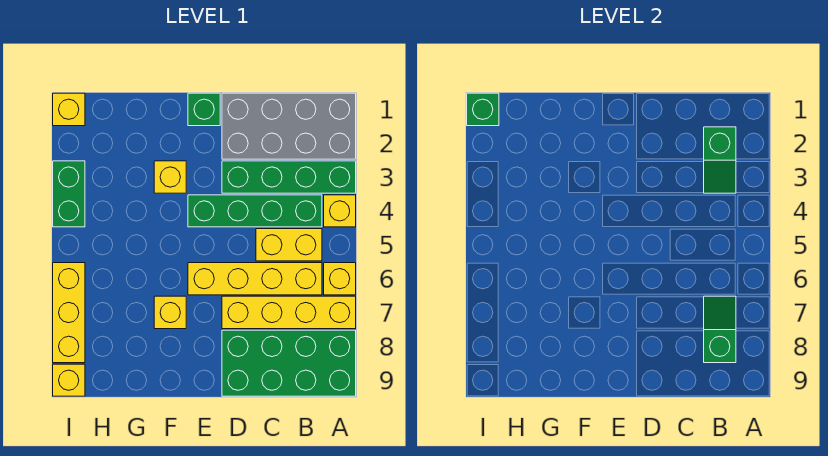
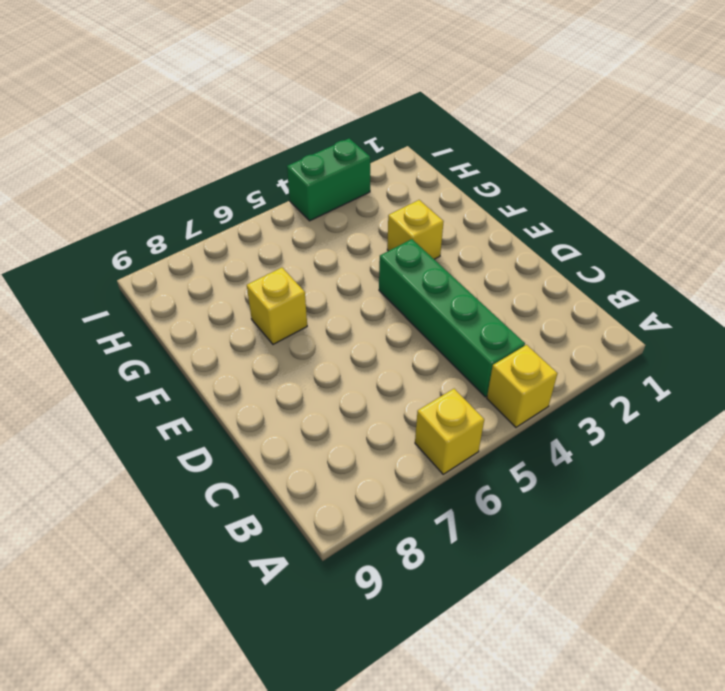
none -> grey brick A1:D2 level 1
none -> green brick A3:D3 level 1
none -> yellow brick A7:D7 level 1

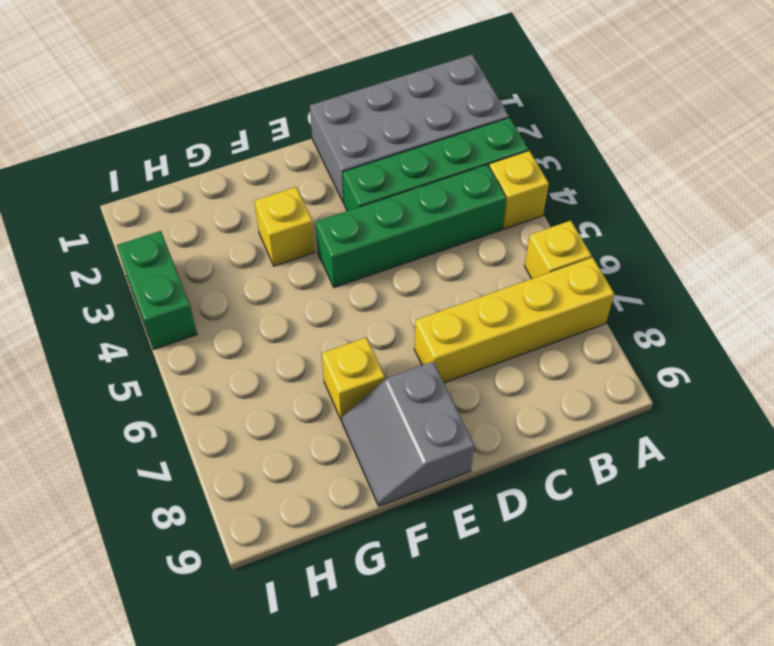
grey slope E8:F9 level 1 top E -> none
none -> green brick A8:D9 level 1
none -> yellow brick B5:C5 level 1
none -> yellow brick B6:E6 level 1

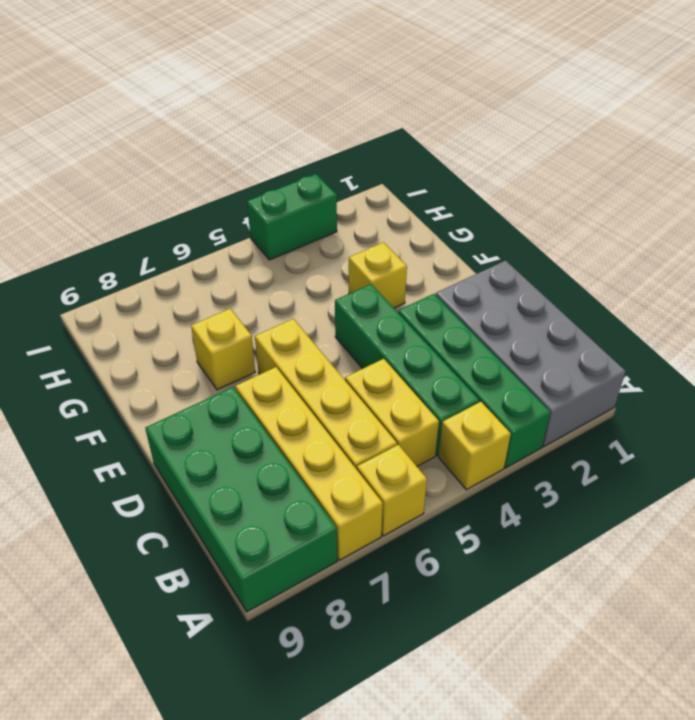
none -> green brick E1 level 1
none -> yellow brick I1 level 1
none -> yellow brick I6:I8 level 1

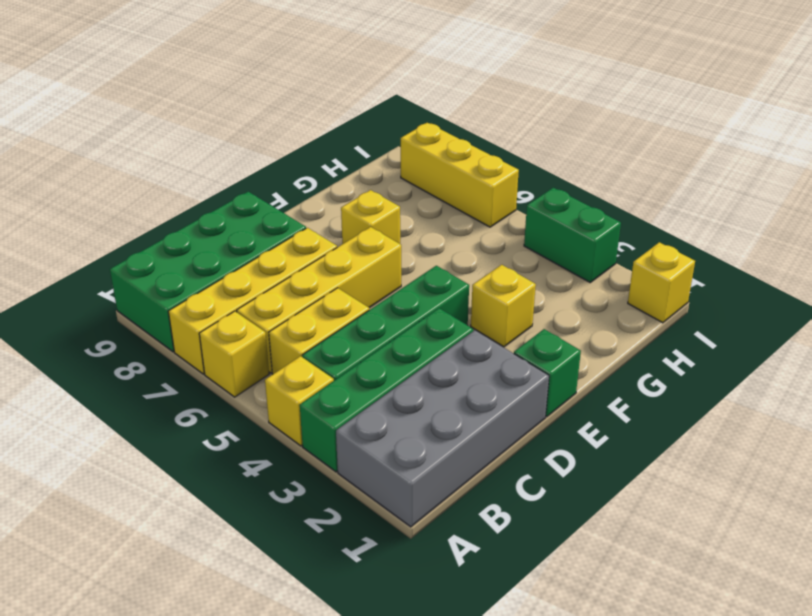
none -> yellow brick I9 level 1
none -> green slope B2:B3 level 2 top 2
none -> green slope B7:B8 level 2 top 8

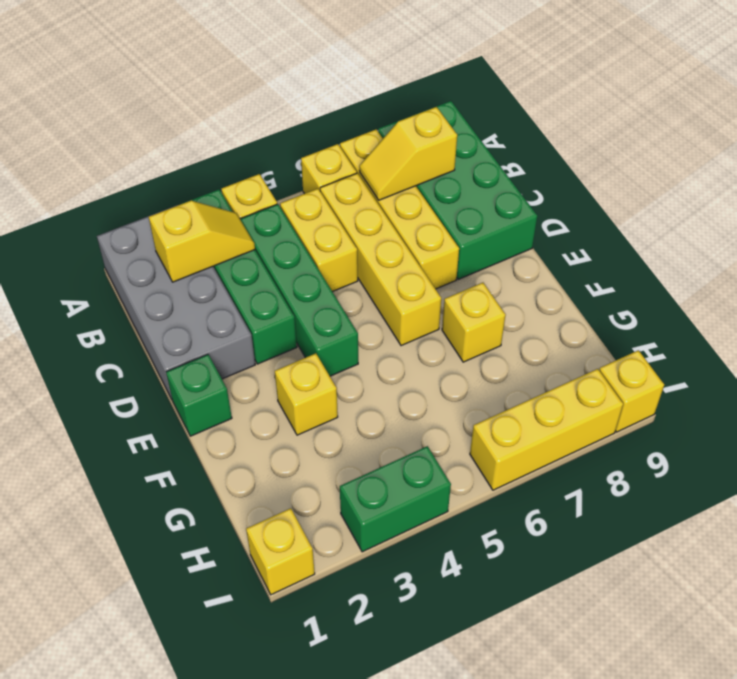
yellow slope B2:B3 level 2 top 2 -> green slope B2:B3 level 2 top 2
yellow slope B7:B8 level 2 top 8 -> green slope B7:B8 level 2 top 8
none -> green brick I1 level 2

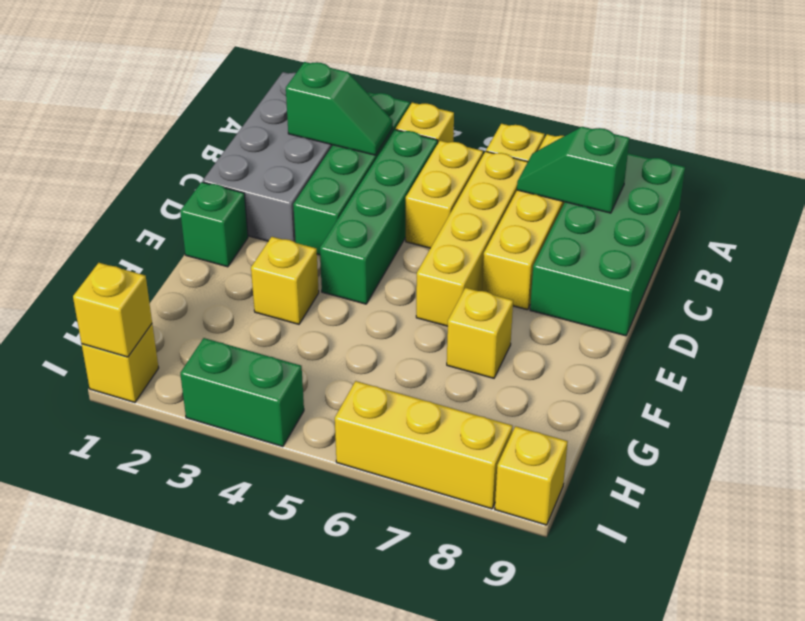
yellow brick I1 level 2 -> green brick I1 level 2

